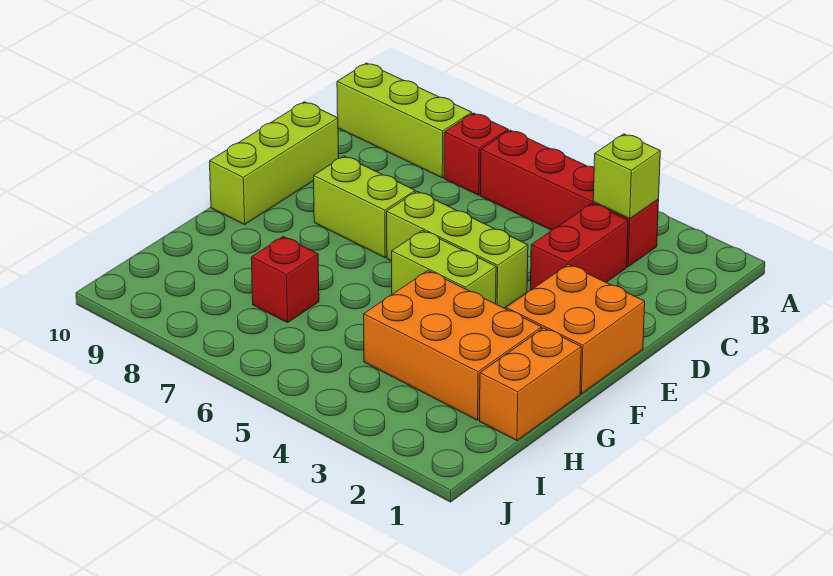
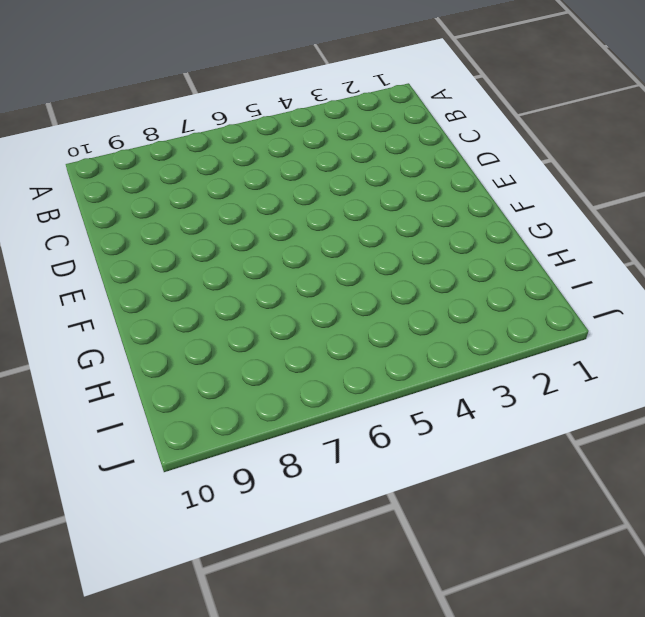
none -> red brick B3:B6 level 1
none -> red brick B7 level 1
none -> lime brick B8:B10 level 1

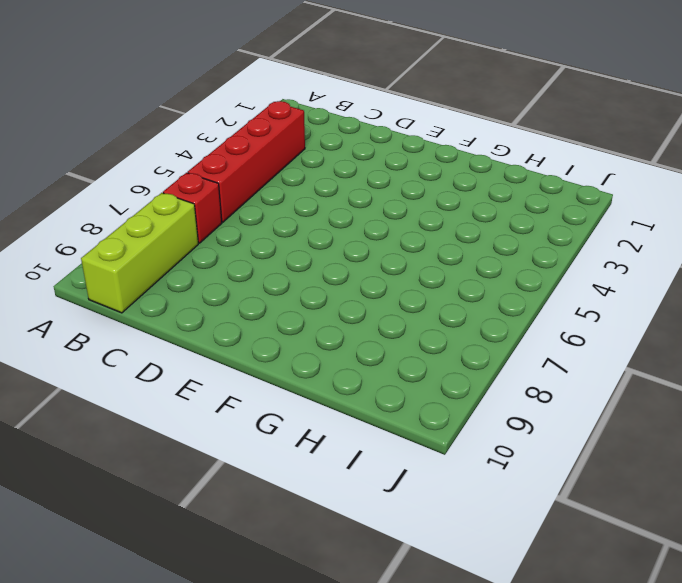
none -> red brick C3:D3 level 1
none -> lime brick D10:F10 level 1
none -> orange brick E1:F2 level 1

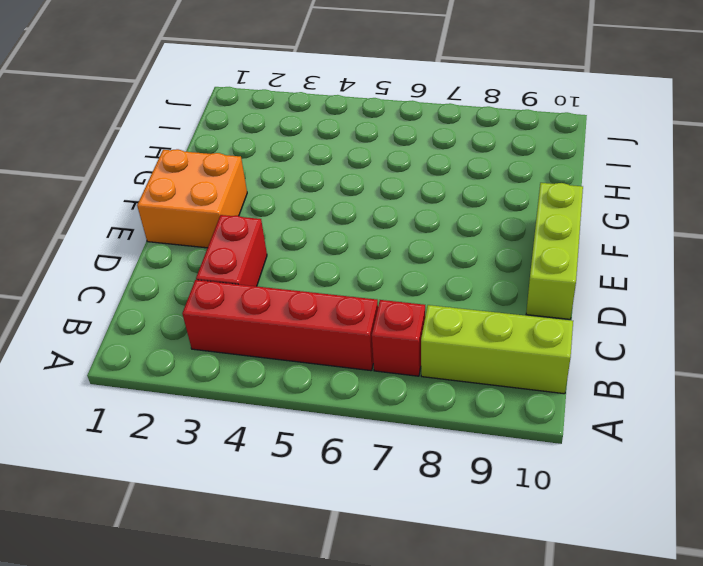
none -> lime brick E4:E6 level 1
none -> lime brick E7:E8 level 1
none -> lime brick F4:F5 level 1

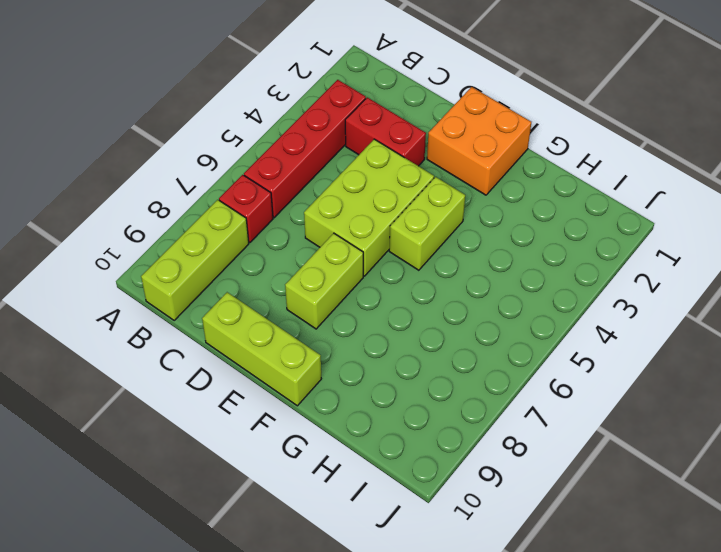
lime brick D4:E6 level 1 -> lime brick E4:E6 level 1
none -> orange brick G1:H1 level 1
none -> orange brick G2:H4 level 1
none -> red brick H7 level 1

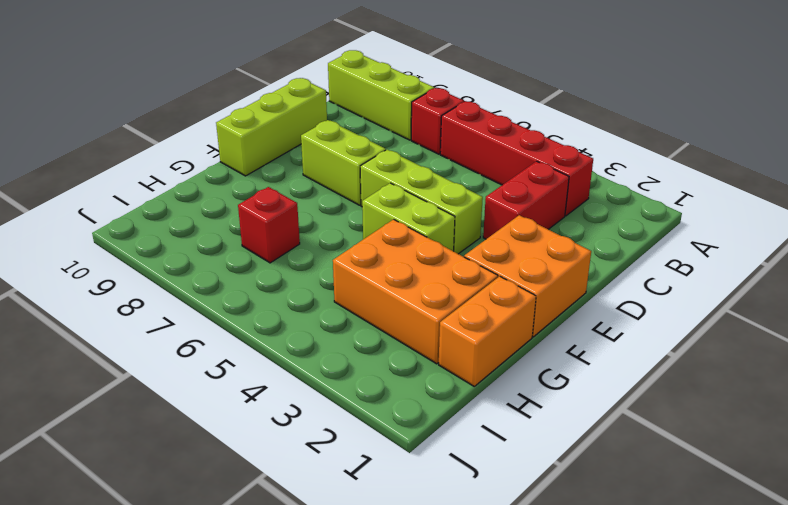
none -> lime brick B3 level 2

